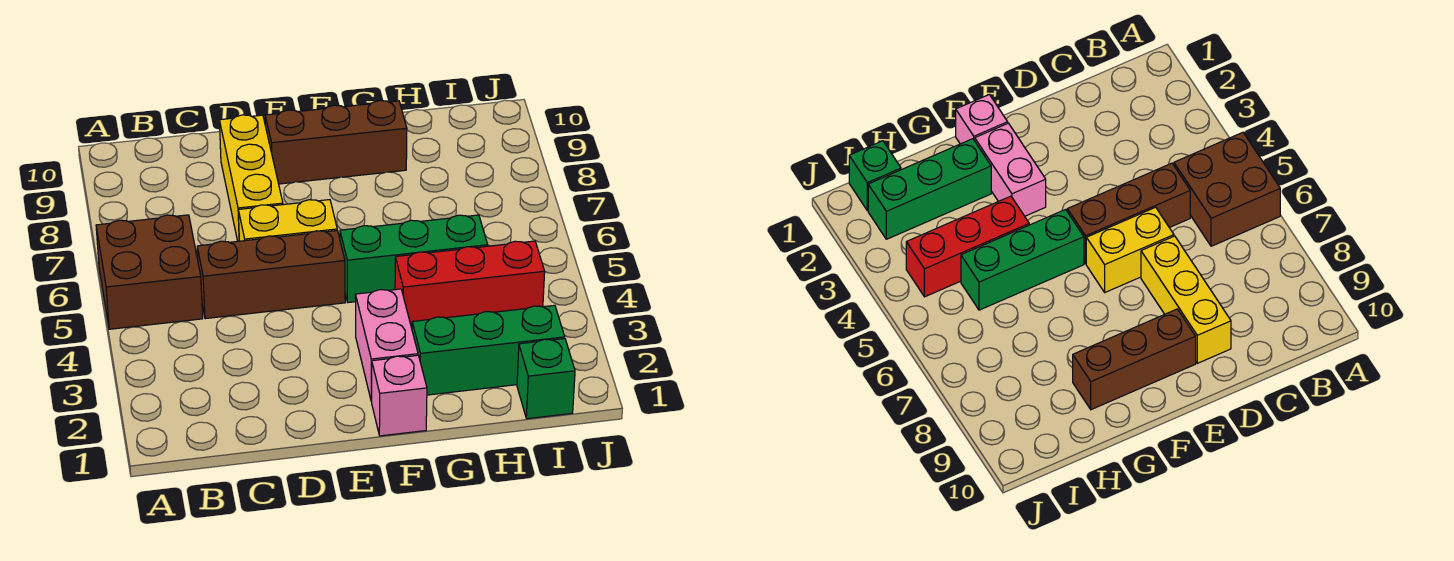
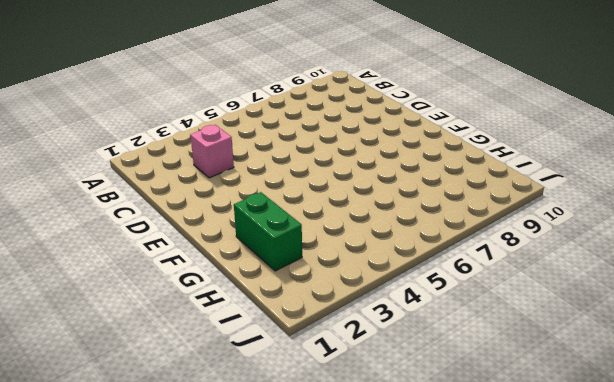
pink brick C3 level 1 -> pink brick F1 level 1
green brick G2:H2 level 1 -> green brick G2:I2 level 1
none -> brown brick A5:B6 level 1
none -> brown brick C5:E5 level 1

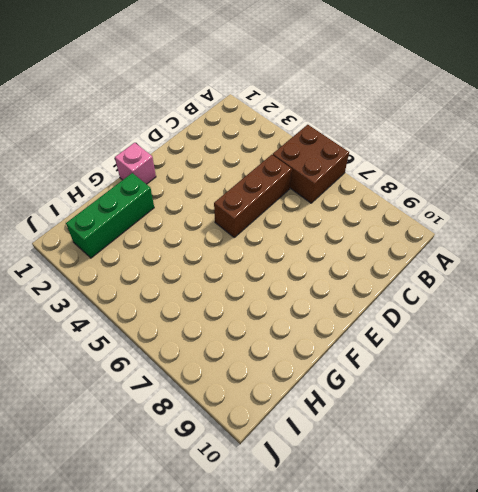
none -> yellow brick D6:E6 level 1
none -> yellow brick D7:D9 level 1

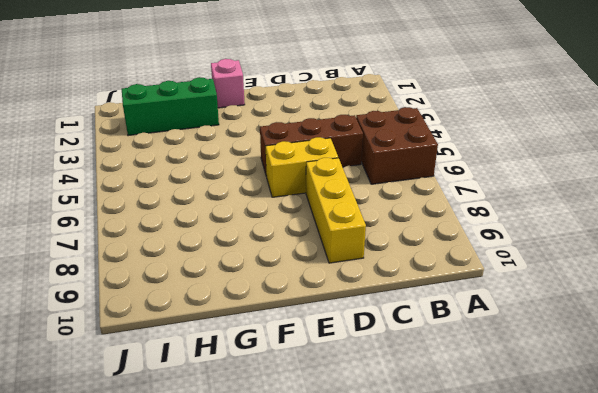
none -> brown brick E9:G9 level 1
none -> pink brick F2:F3 level 1

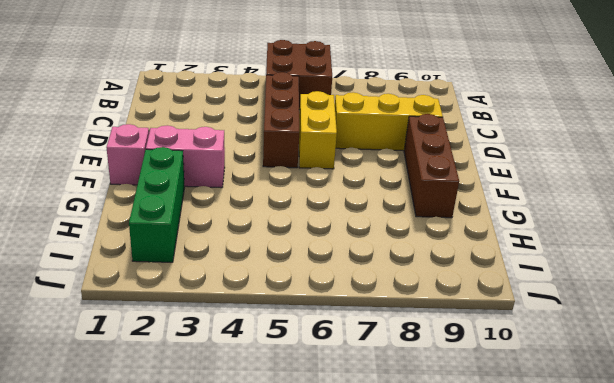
none -> green brick F5:H5 level 1
none -> red brick G4:I4 level 1

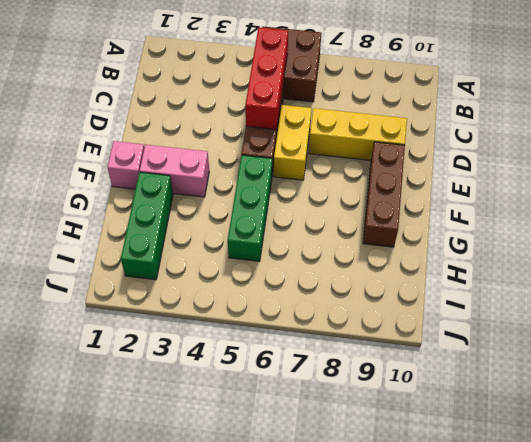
red brick B5:D5 level 2 -> red brick G4:I4 level 1
none -> green brick I1 level 1

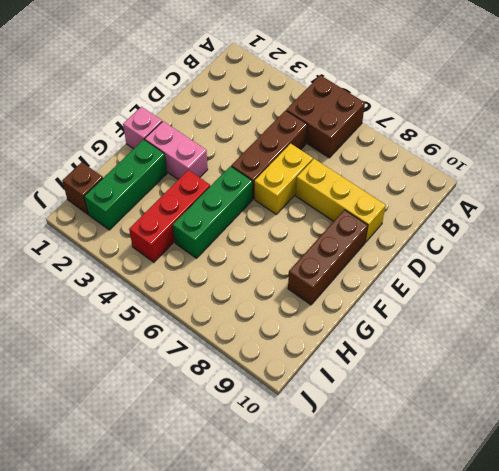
brown brick I1 level 1 -> green brick I1 level 1

